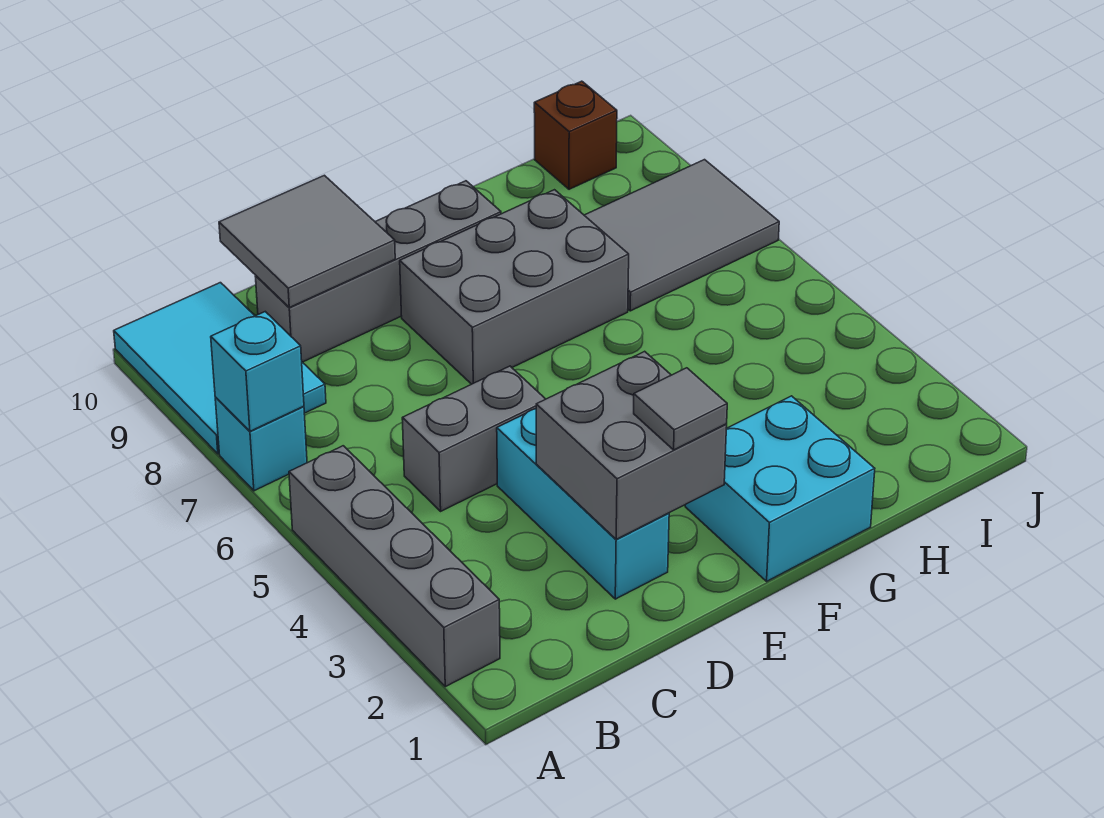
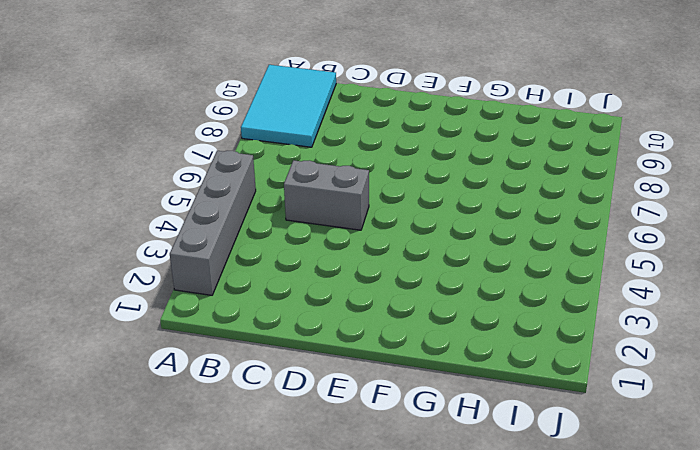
none -> cyan brick A7 level 1
none -> grey brick C9:F9 level 1
none -> cyan brick D2:D4 level 1

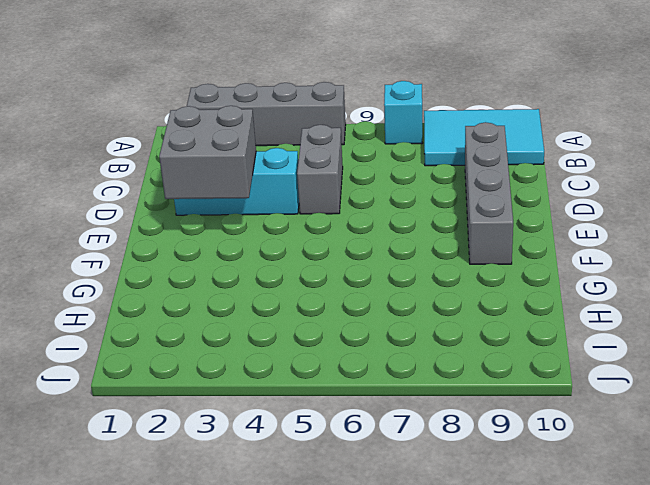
none -> grey brick E7:G8 level 1
none -> cyan brick F1:G2 level 1
none -> grey tile H7:J8 level 1

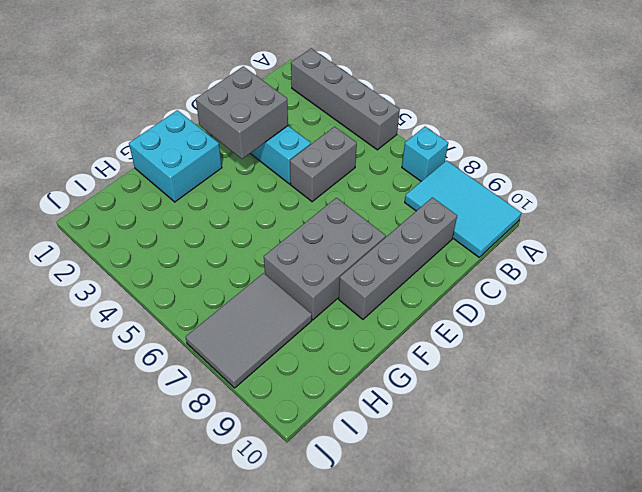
none -> brown brick I10 level 1
none -> cyan brick A7 level 2
none -> grey tile C9:D10 level 2

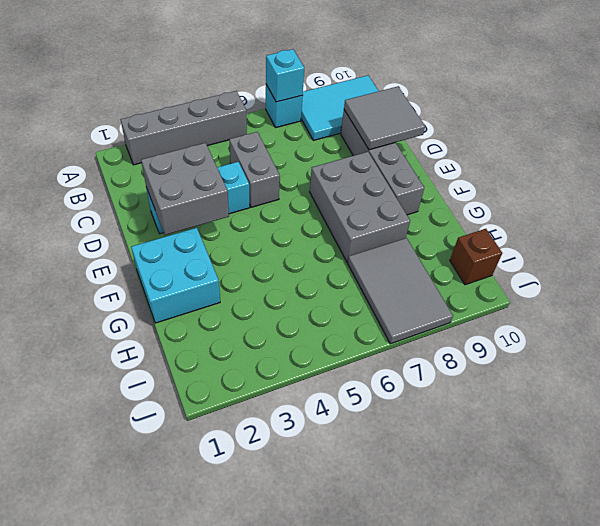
none -> grey tile E2 level 3

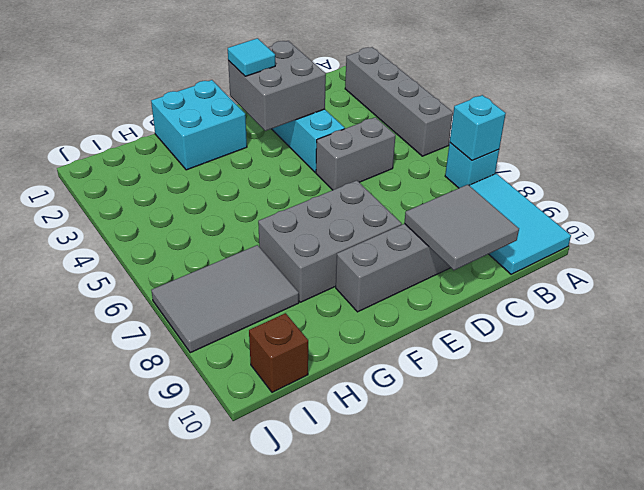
cyan tile E2 level 3 -> grey tile E2 level 3

